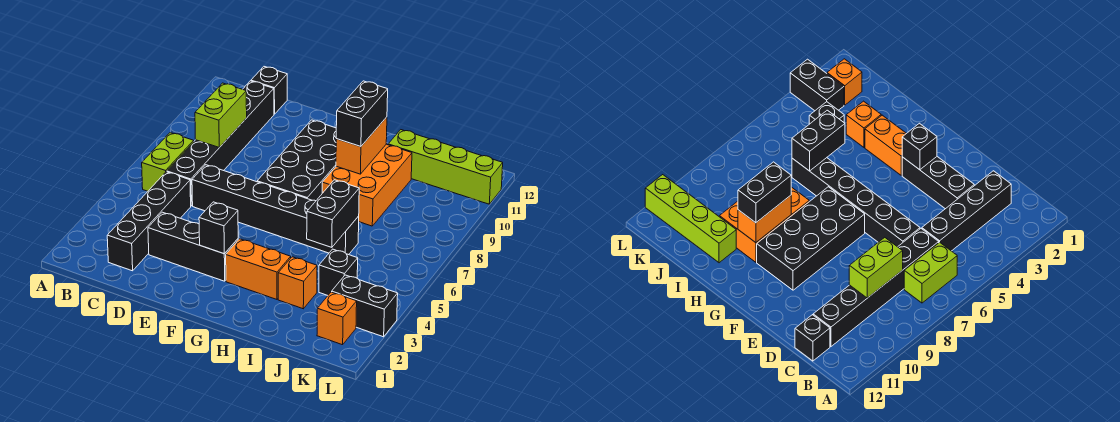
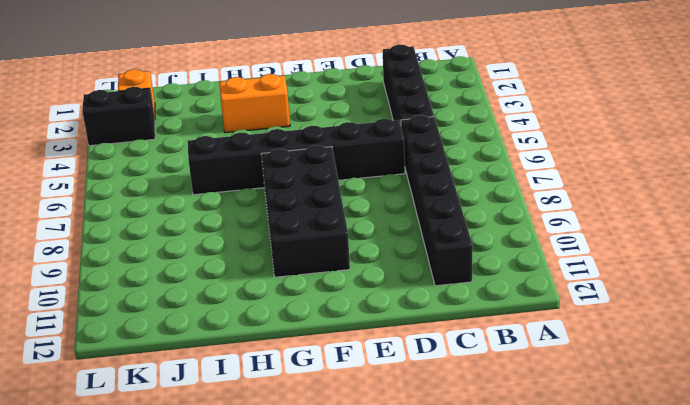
none -> lime brick B6:B7 level 1
none -> black brick C12 level 1
none -> black brick D3:F3 level 1

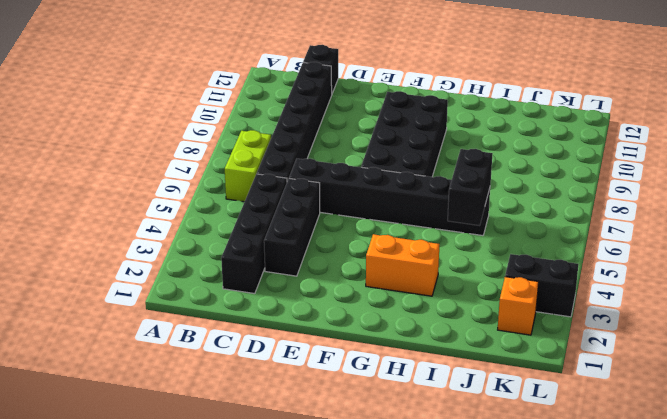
black brick D3:D5 level 1 -> black brick D3:F3 level 1
none -> orange brick H8:I10 level 1
none -> orange brick I3 level 1
none -> lime brick I11:L11 level 1

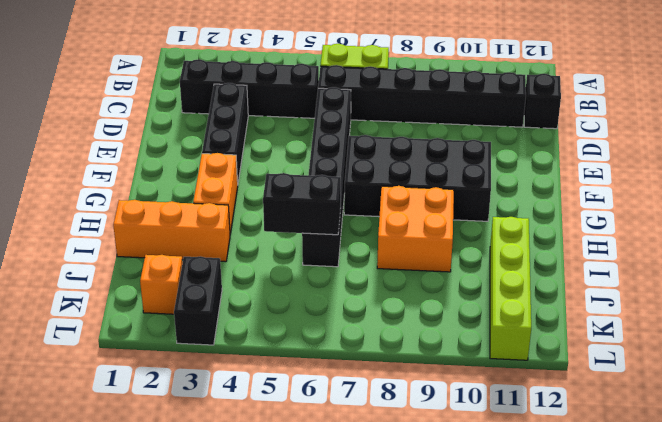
orange brick H8:I9 level 1 -> orange brick H8:I10 level 1
orange brick I1:I3 level 1 -> orange brick I3 level 1
none -> black brick J4 level 1
none -> lime brick C8:C9 level 2
none -> black brick F3 level 2

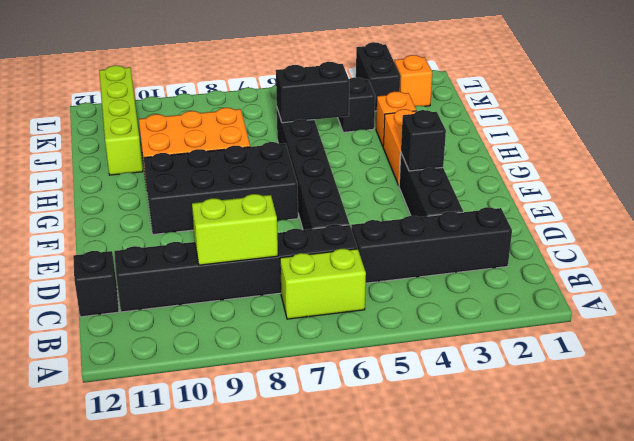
none -> orange brick H9:H10 level 2
none -> black brick H9:H10 level 3

